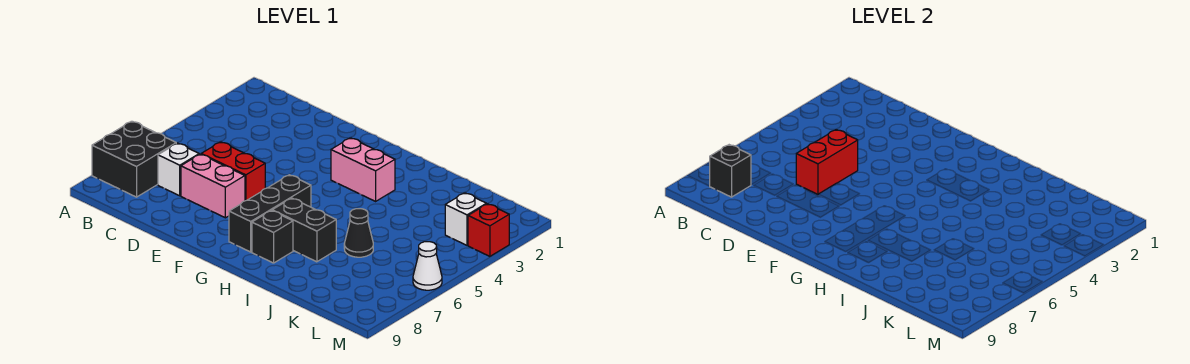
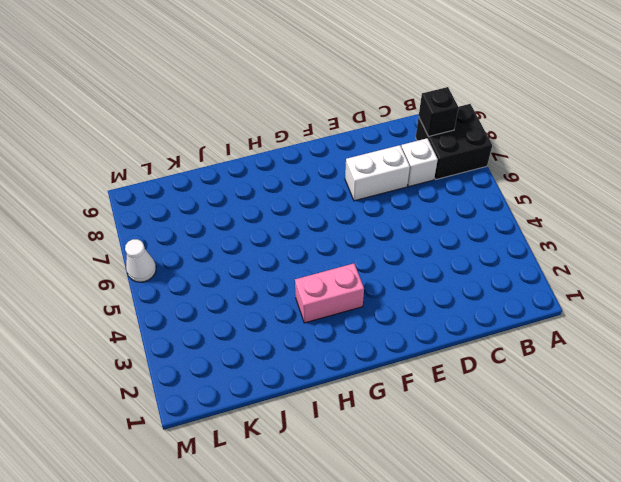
white brick D7:E7 level 1 -> pink brick D7:E7 level 1
none -> red brick D6:E6 level 1
none -> black brick G6:G8 level 1
none -> black brick H7:I7 level 1

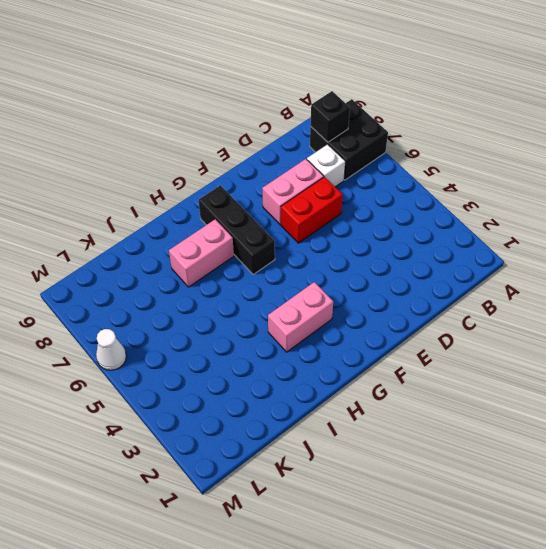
pink brick H7:I7 level 1 -> black brick H7:I7 level 1
none -> black brick H8 level 1
none -> black cone J6 level 1
none -> white brick L3 level 1

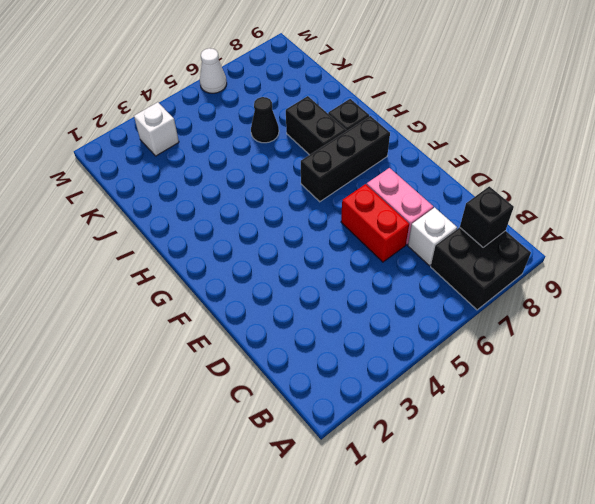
none -> pink brick G3:H3 level 1
none -> red brick M3 level 1
none -> red brick D5:D6 level 2

